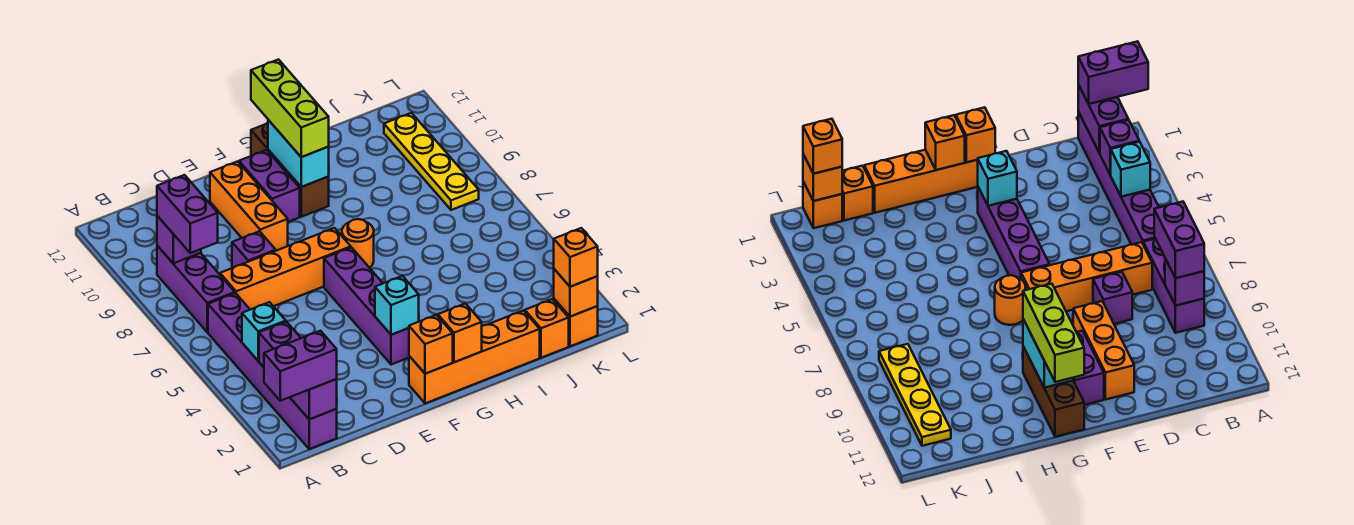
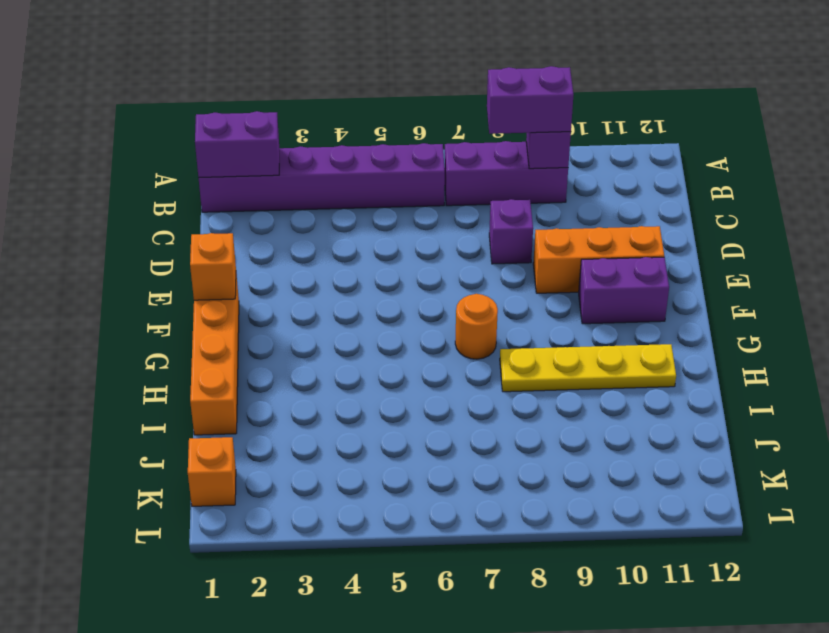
yellow plate H8:H11 level 1 -> yellow plate K8:K11 level 1
none -> orange brick C7:F7 level 1
none -> purple brick F3:F6 level 1
none -> brown brick G10:G12 level 1

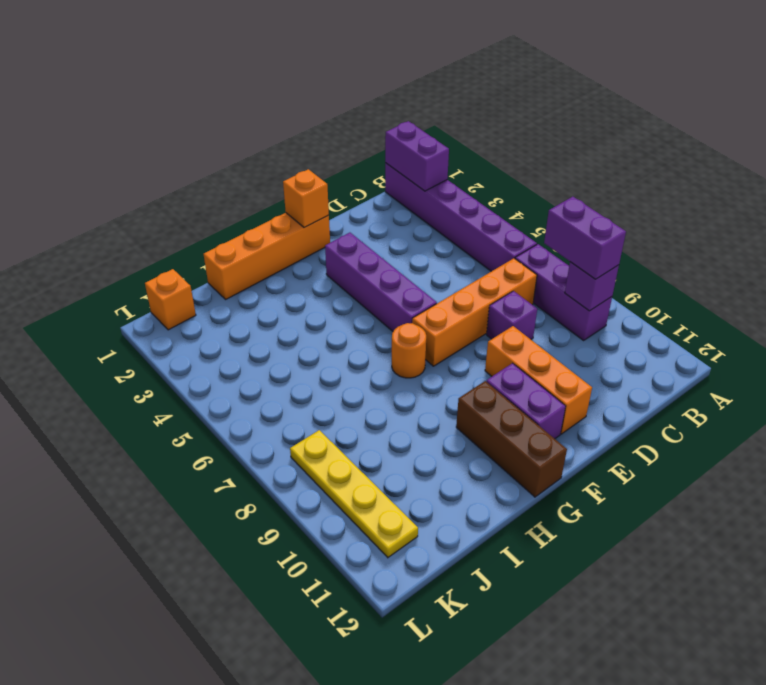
none -> orange brick J1 level 1
none -> purple brick B3 level 2
none -> cyan brick B4 level 2

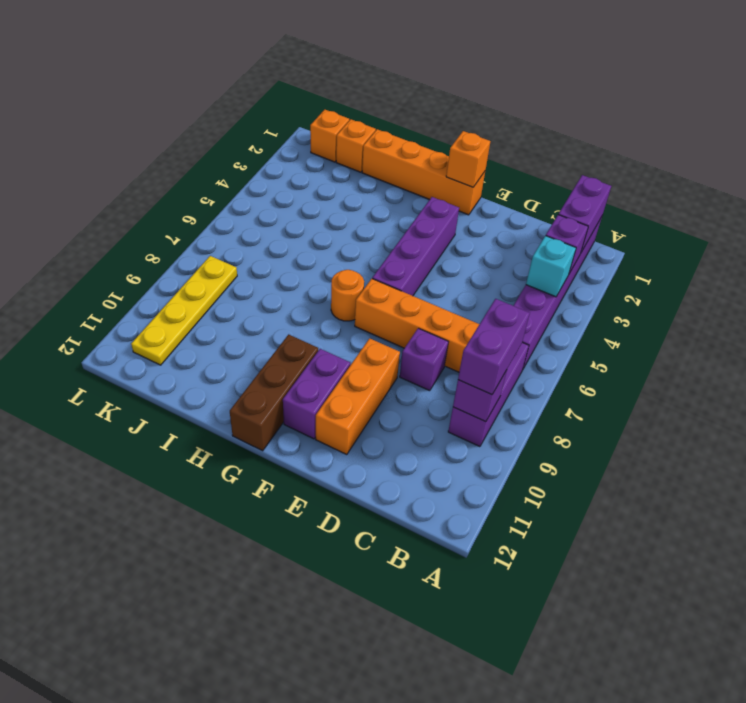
none -> cyan brick F3 level 2
none -> orange brick G1 level 2
none -> cyan brick G10:G11 level 2

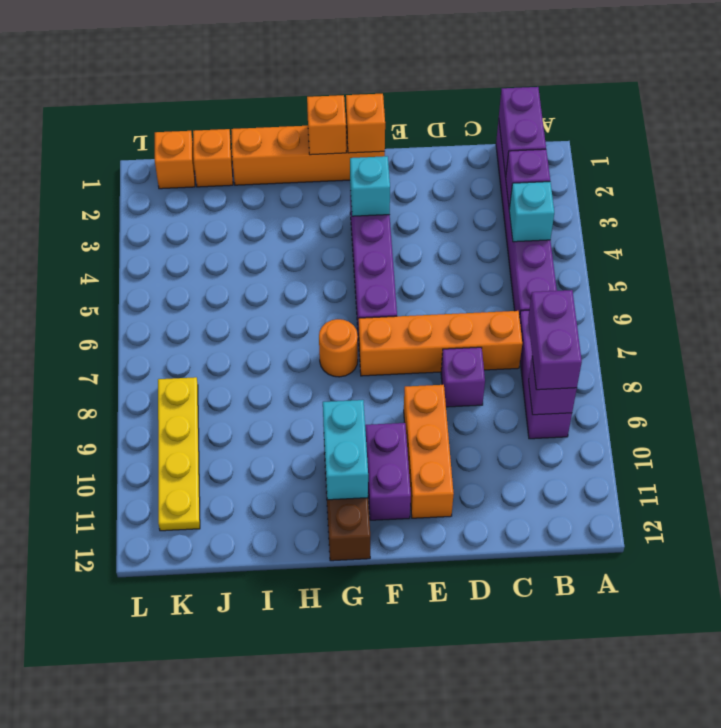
none -> orange brick K1 level 2
none -> purple brick A1:B1 level 3
none -> lime brick G10:G12 level 3

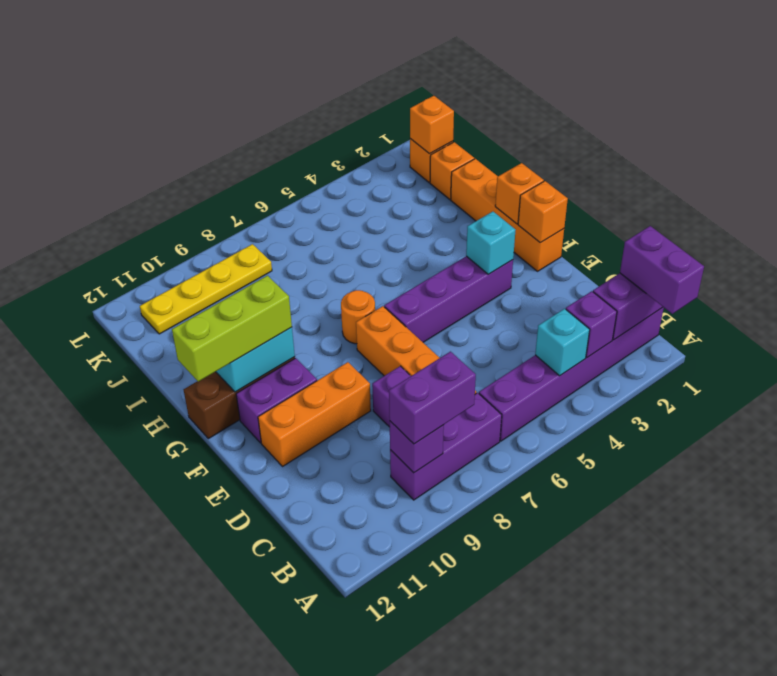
none -> orange brick K1 level 3

